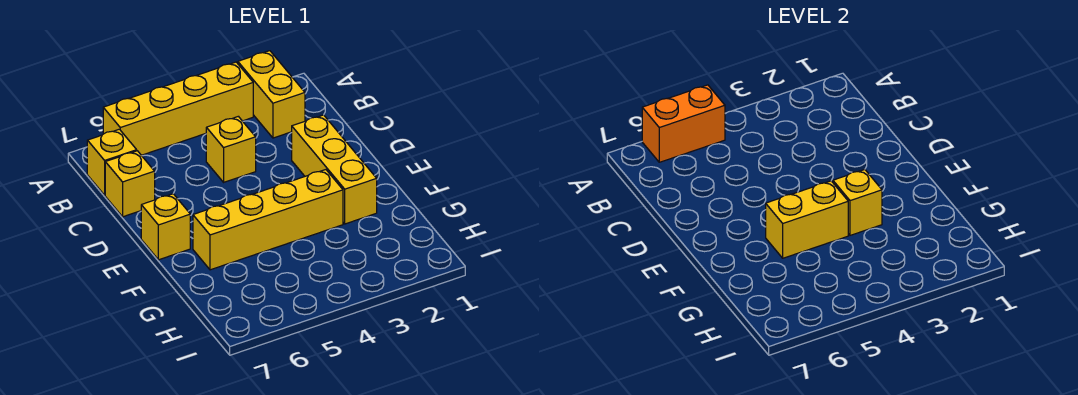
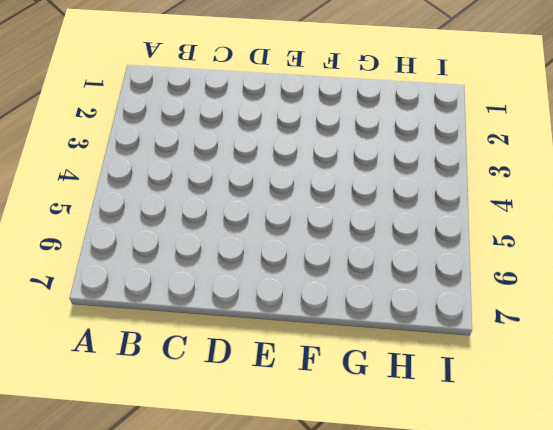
none -> yellow brick A2:B2 level 1
none -> yellow brick A3:A6 level 1

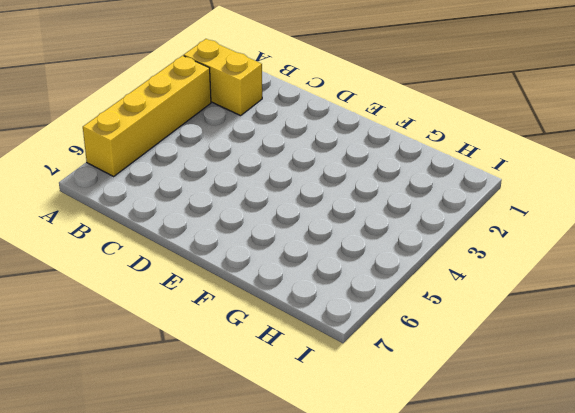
none -> yellow brick B7 level 1
none -> yellow brick C4 level 1

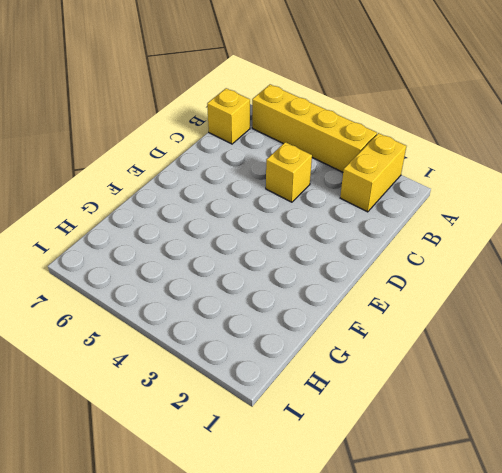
none -> yellow brick C7 level 1
none -> yellow brick D2:F2 level 1

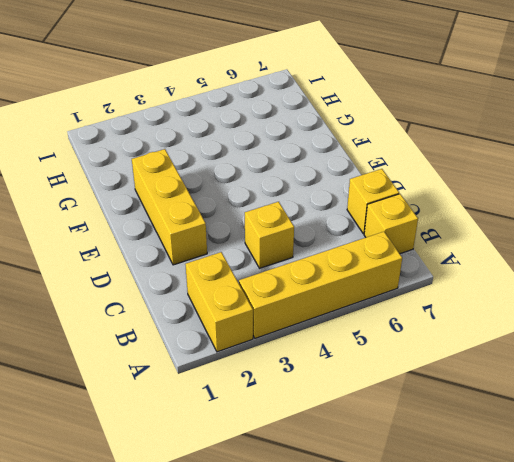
none -> yellow brick E7 level 1
none -> yellow brick F3:F6 level 1

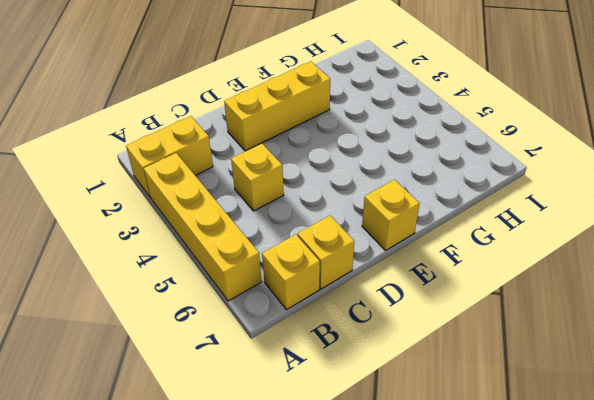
none -> yellow brick F3:F6 level 1
none -> orange brick A5:A6 level 2

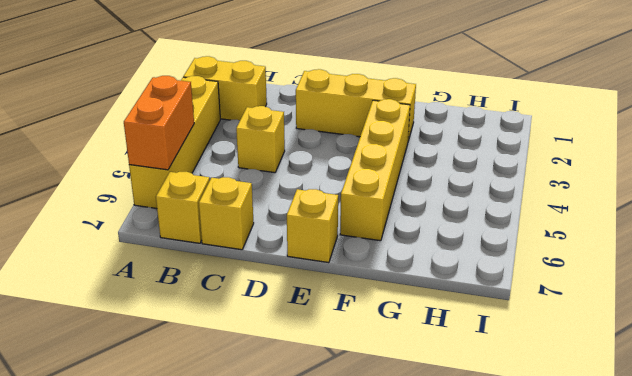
none -> yellow brick F3 level 2
none -> yellow brick F4:F5 level 2

